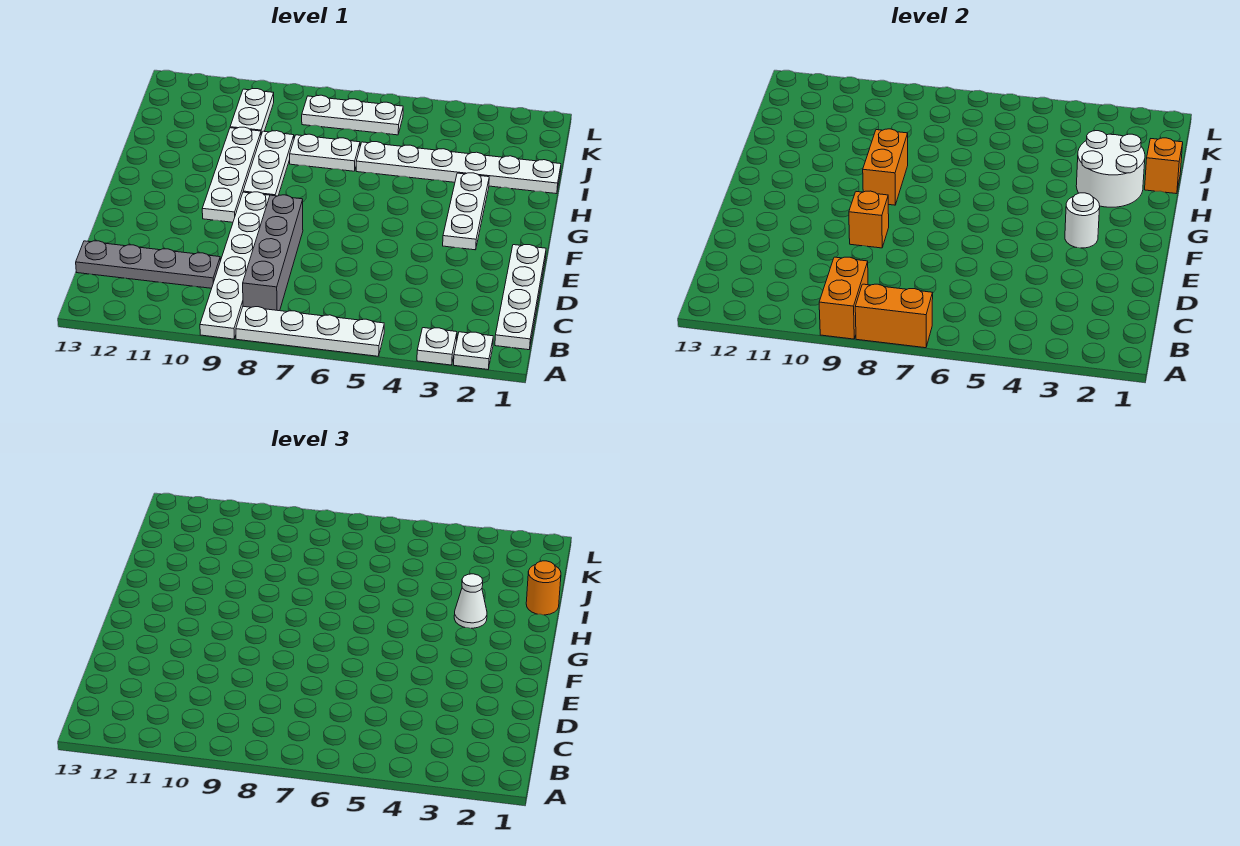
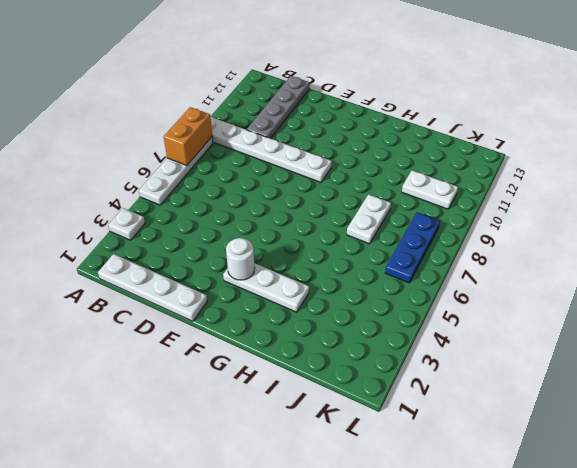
blue plate K6:K8 level 1 -> white plate K6:K8 level 1
none -> white plate A2 level 1
none -> grey brick B8:E8 level 1
none -> white plate F10:I10 level 1

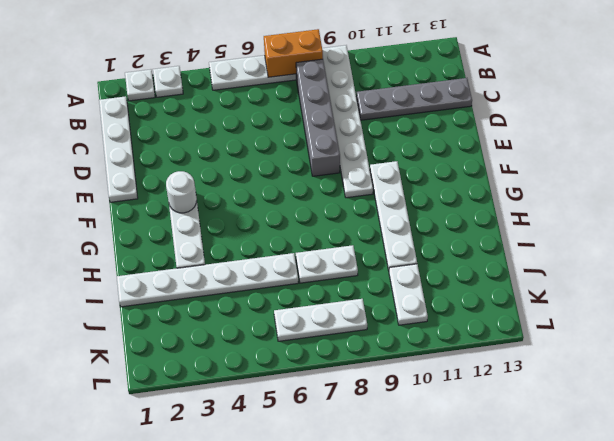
none -> white plate G9:I9 level 1
none -> orange brick A9:B9 level 2
none -> orange brick E9 level 2

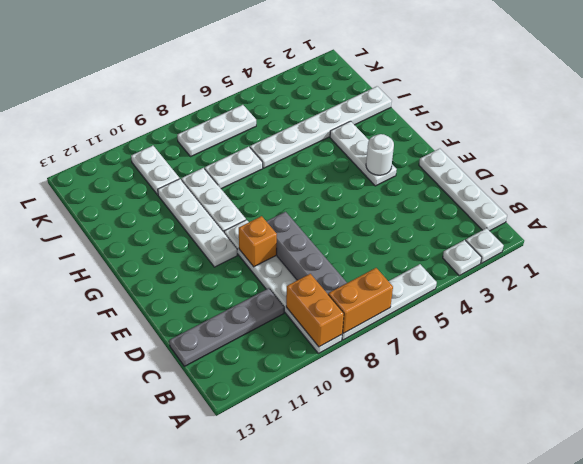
none -> orange brick G9:H9 level 2
none -> white round brick H2:I3 level 2
none -> orange brick I1 level 2

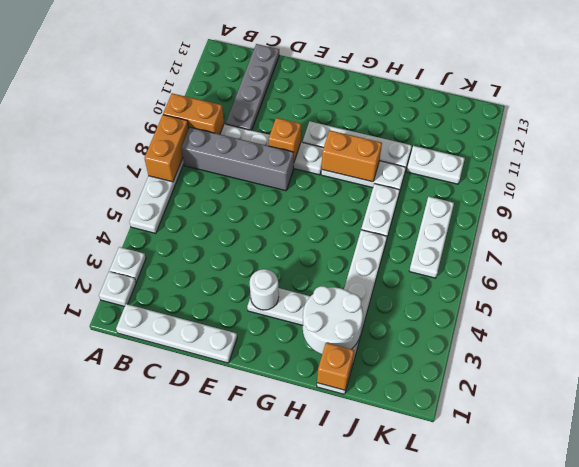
none -> white cone H3 level 3
none -> orange round brick I1 level 3

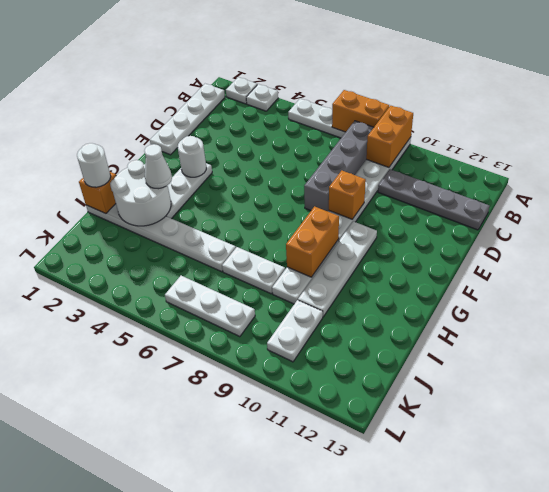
white round brick I1 level 3 -> orange round brick I1 level 3

